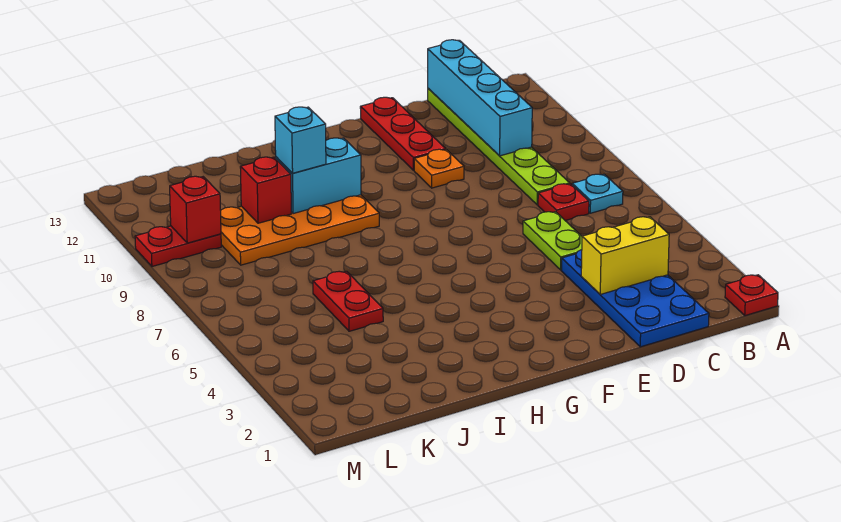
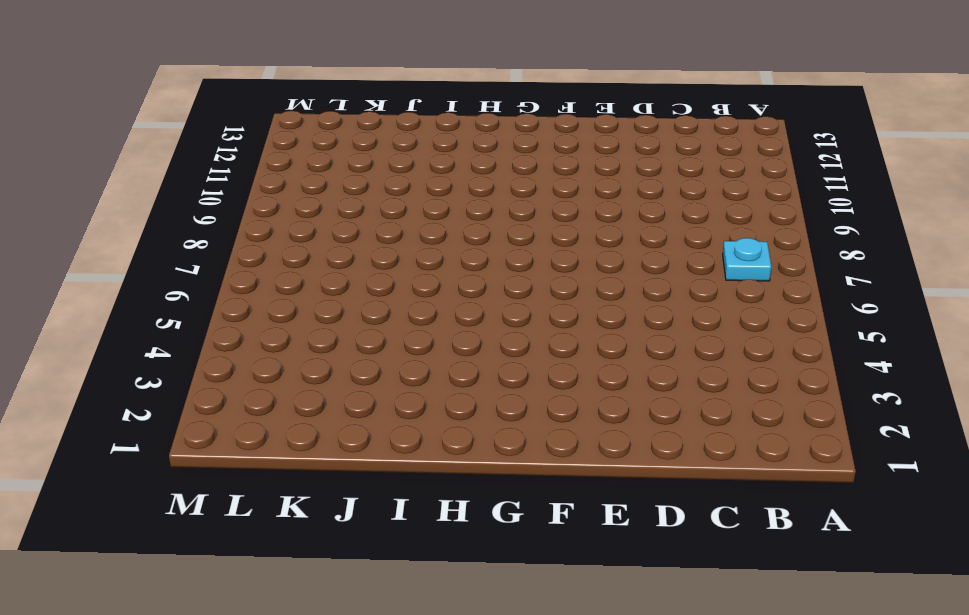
none -> red plate A1 level 1
none -> blue plate C1:D4 level 1
none -> red plate C7 level 1

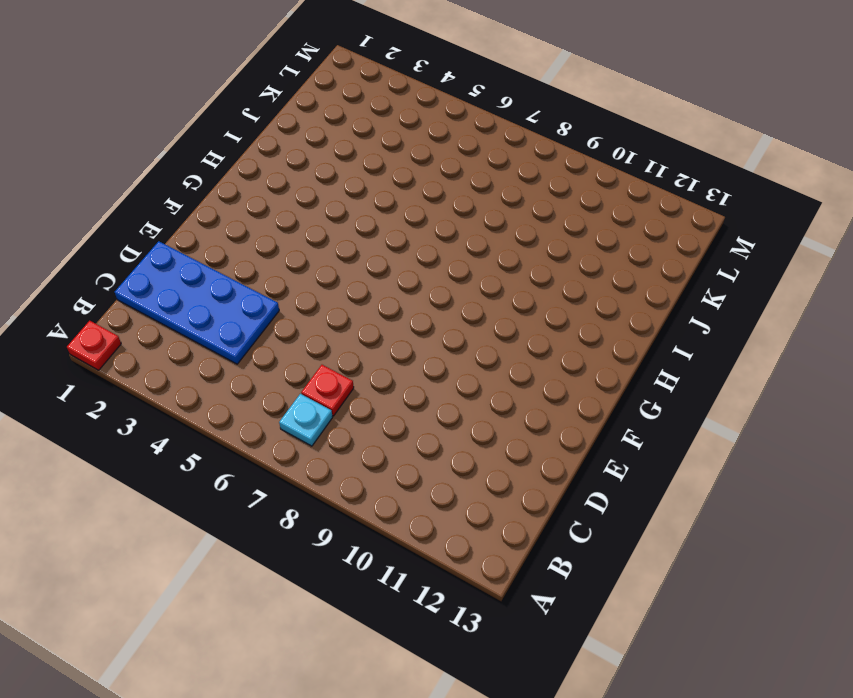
none -> lime plate C8:C13 level 1
none -> lime plate D5:D6 level 1
none -> orange plate E10 level 1

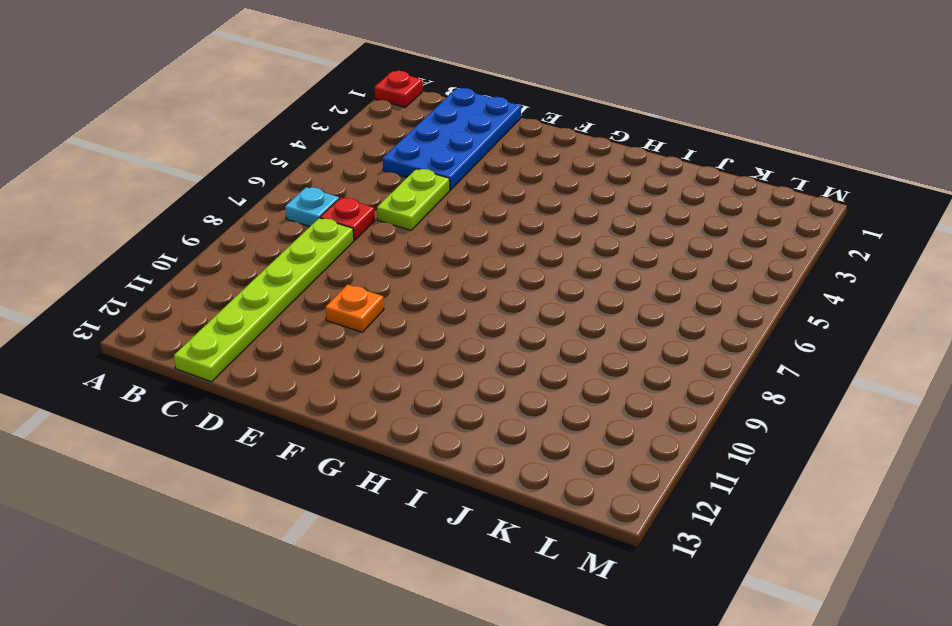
none -> red plate E11:E13 level 1
none -> orange plate H9:K10 level 1
none -> red plate J5:J6 level 1

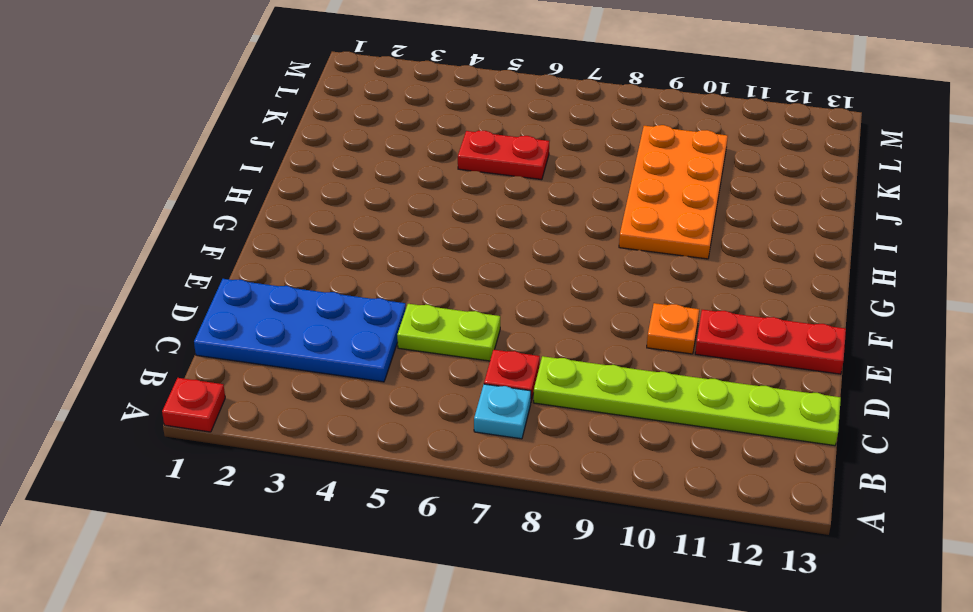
none -> red plate L10:M10 level 1
none -> yellow brick C3:D3 level 2
none -> cyan brick C10:C13 level 2

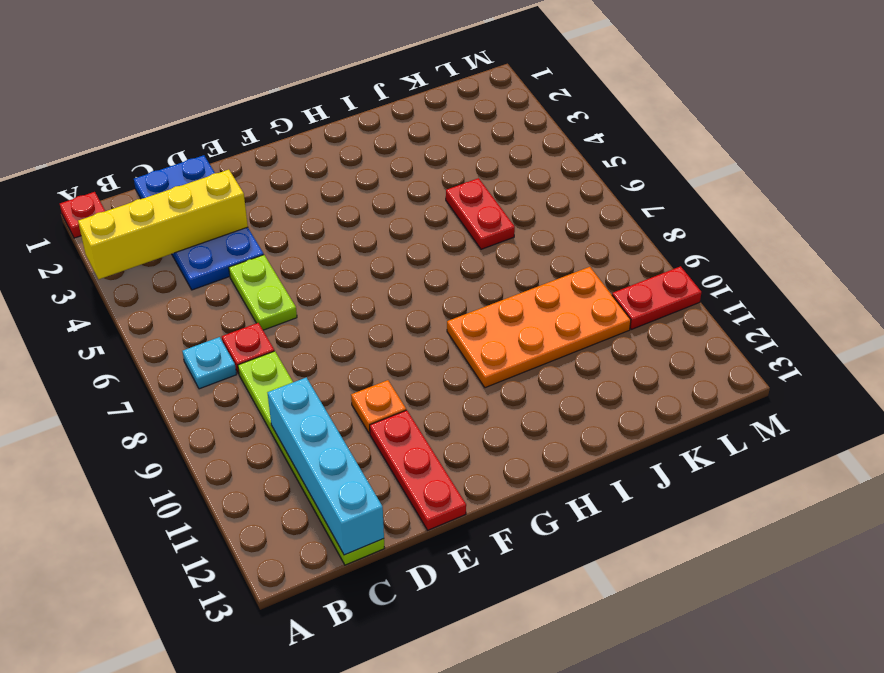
yellow brick A3:D3 level 2 -> yellow brick C3:D3 level 2
none -> cyan brick H10:I10 level 2
none -> red brick J10 level 2
none -> red brick L10 level 2

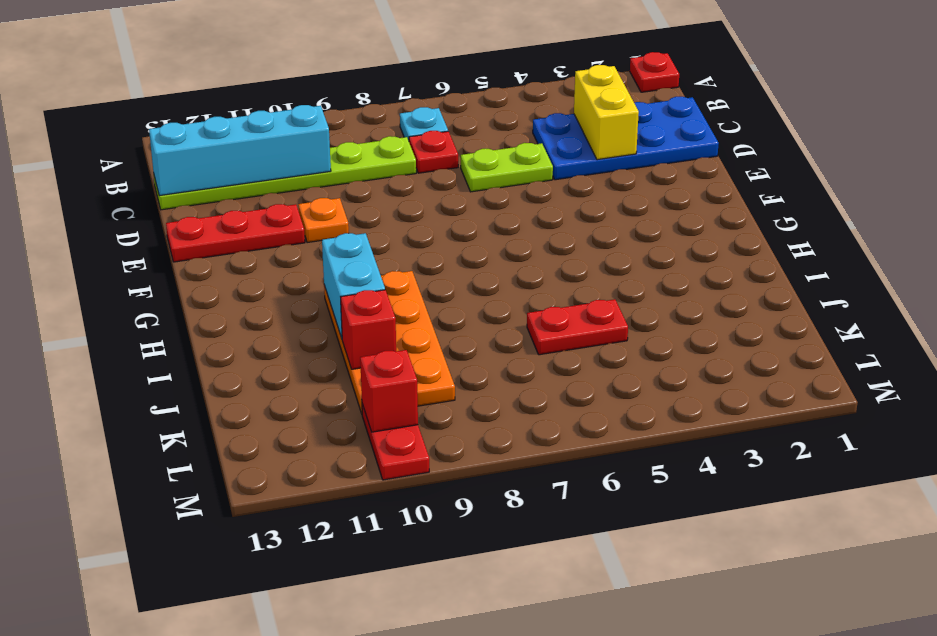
none -> cyan brick I10 level 3

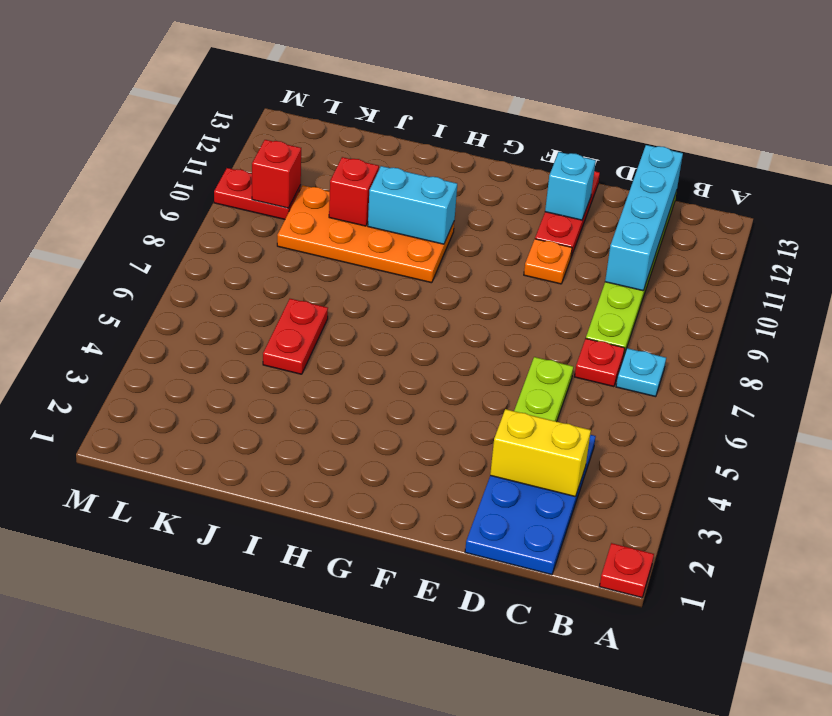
cyan brick E12 level 2 -> cyan brick I10 level 3

